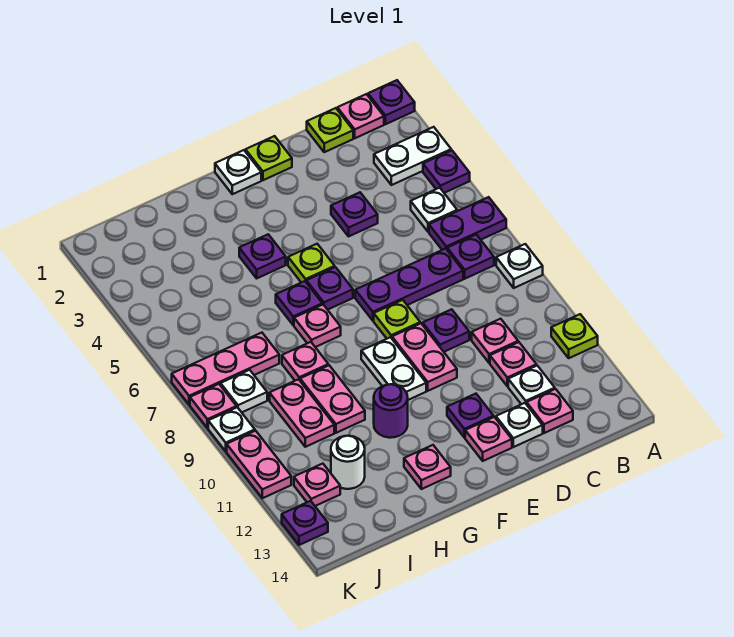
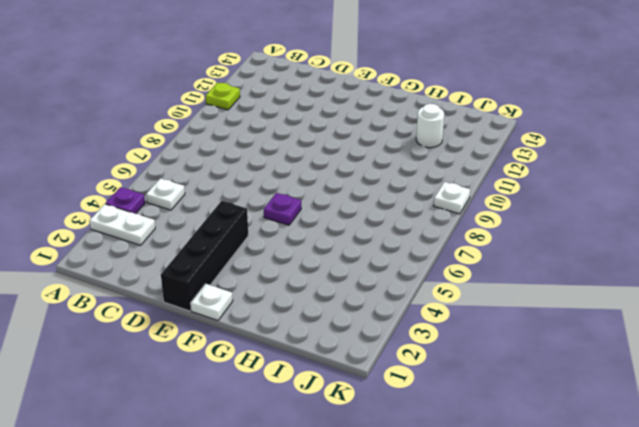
black brick E1:E4 level 1 -> lime plate E1 level 1
none -> purple plate A1 level 1
none -> purple plate A6:B6 level 1
none -> white plate A8 level 1
none -> pink plate B1 level 1

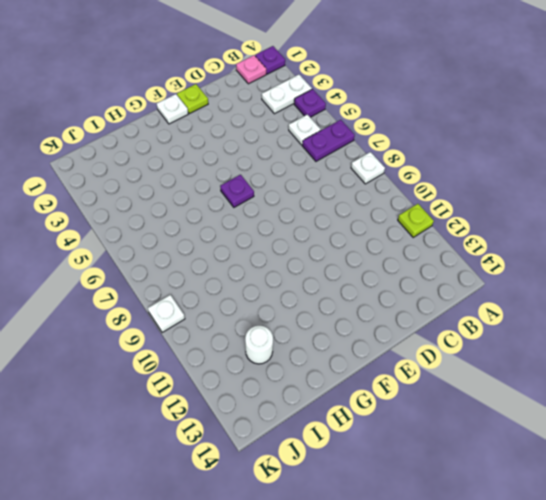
none -> purple plate B7 level 1
none -> lime plate C1 level 1
none -> purple plate C7:E7 level 1
none -> pink plate C10 level 1

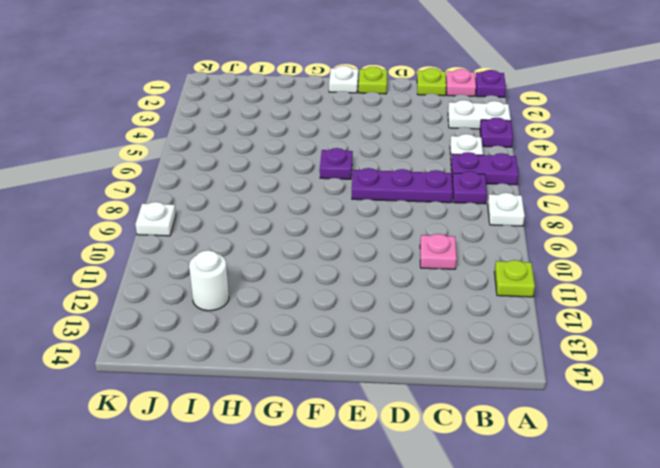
none -> pink plate C11 level 1
none -> white plate C12 level 1
none -> pink plate C13 level 1
none -> purple plate D4 level 1

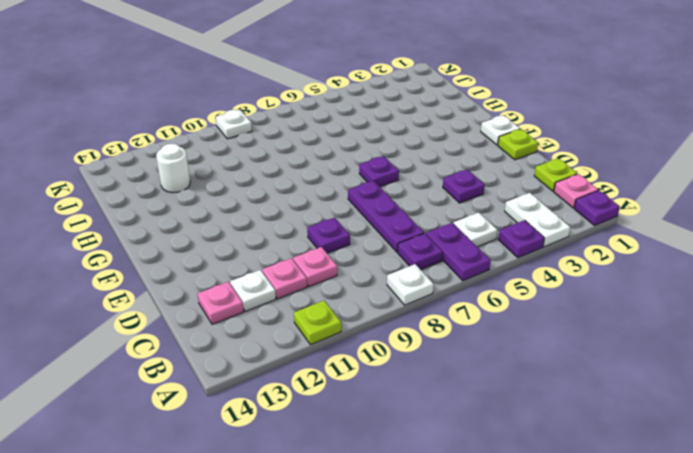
none -> white plate D13 level 1
none -> lime plate E8 level 1
none -> pink plate E9:E10 level 1
none -> purple plate E12 level 1

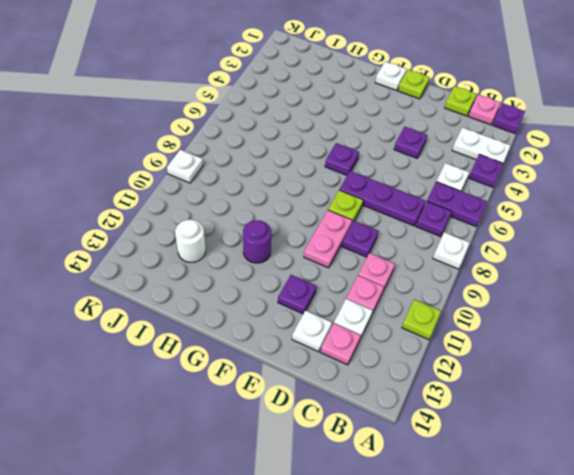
none -> pink plate E13 level 1
none -> lime plate F5 level 1
none -> white plate F9:F10 level 1
none -> purple plate G4 level 1

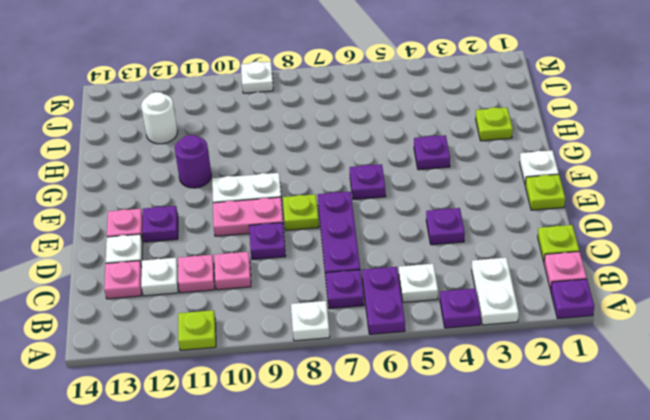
lime plate H2 level 1 -> lime plate F5 level 1
none -> purple plate G6 level 1
none -> pink plate G7 level 1
none -> pink plate G13 level 1
none -> pink plate H8 level 1

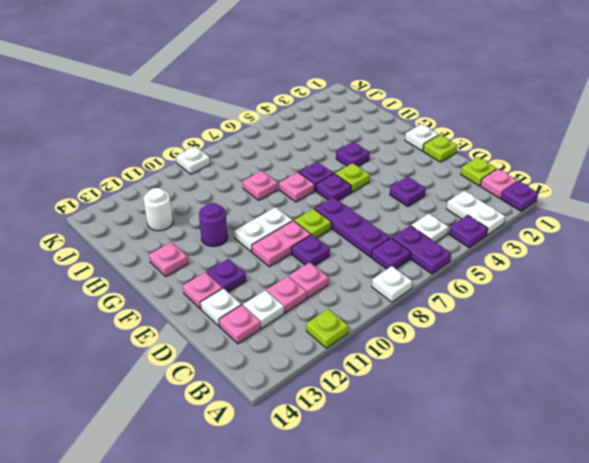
none -> pink plate H9:H10 level 1
none -> pink plate I7:K7 level 1
none -> pink plate I9:I10 level 1
none -> white plate J8 level 1

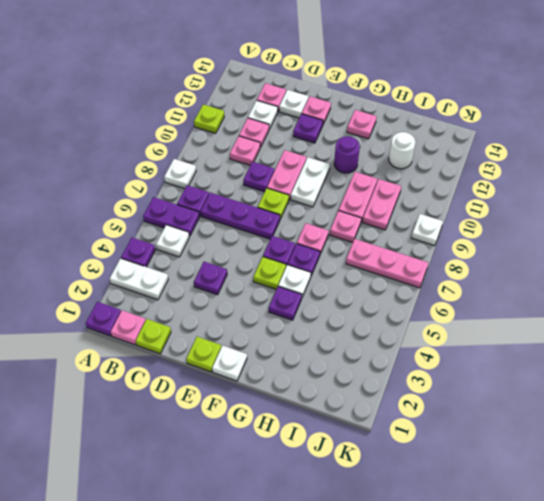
white plate G5 level 1 -> white plate J8 level 1
none -> pink plate J12 level 1
none -> pink plate K8 level 1
none -> pink plate K10:K11 level 1
none -> purple plate K13 level 1

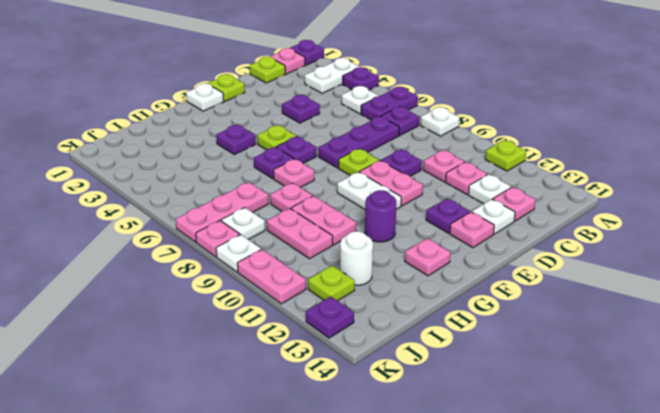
lime plate J12 level 1 -> pink plate J12 level 1

